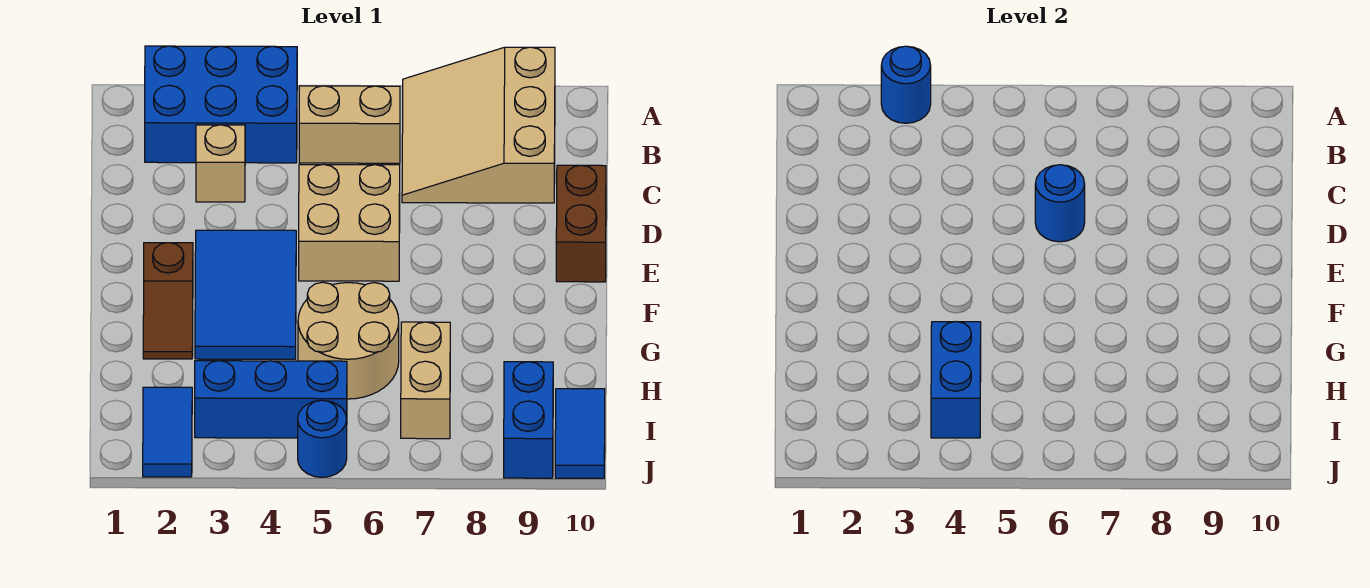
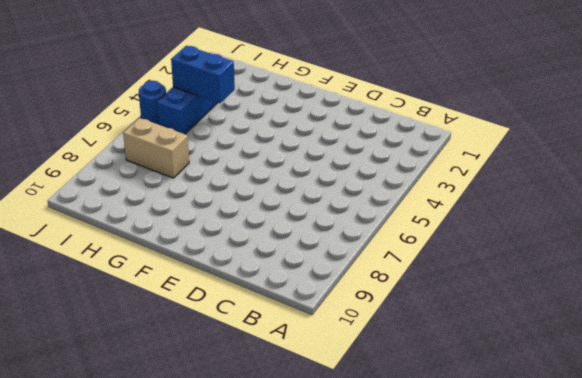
none -> blue brick A2:B4 level 1
none -> tan slope A7:C9 level 1 top 9
none -> tan brick B5:B6 level 1

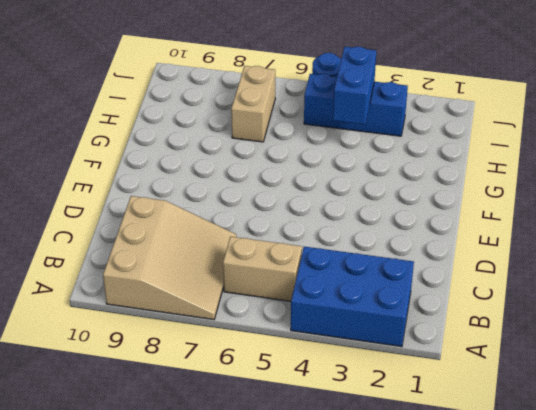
none -> tan brick C3 level 1
none -> tan brick D5:E6 level 1
none -> brown brick D10:E10 level 1

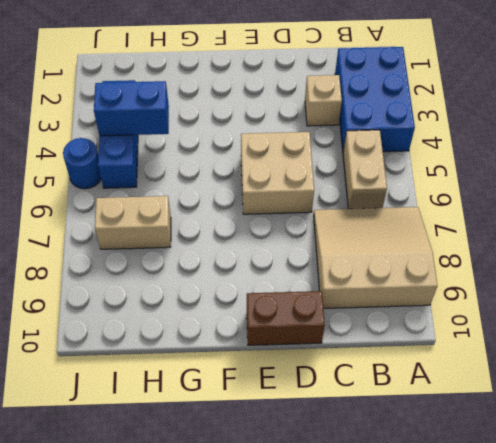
none -> blue tile E3:G4 level 1
none -> brown slope F2:G2 level 1 top F
none -> tan round brick G5:H6 level 1

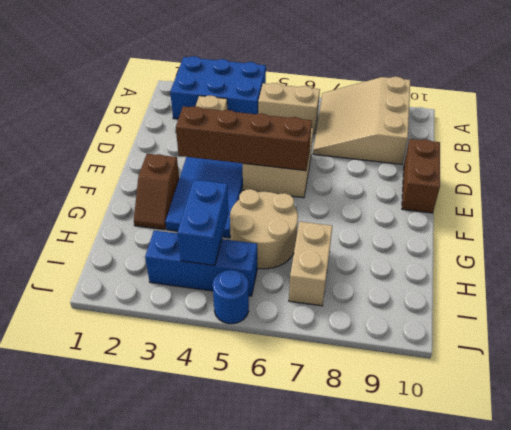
brown brick E3:E6 level 2 -> none
none -> blue tile I2:J2 level 1
none -> blue brick I9:J9 level 1
none -> blue tile I10:J10 level 1

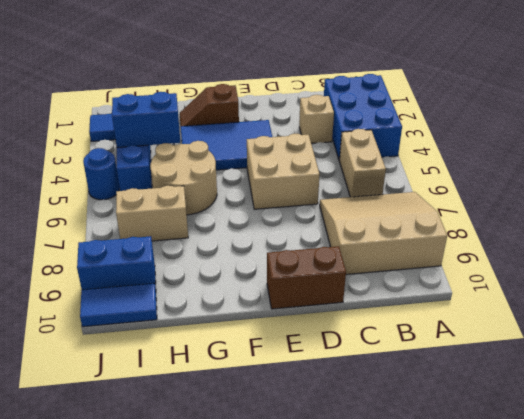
none -> blue round brick A3 level 2
none -> blue round brick D6 level 2

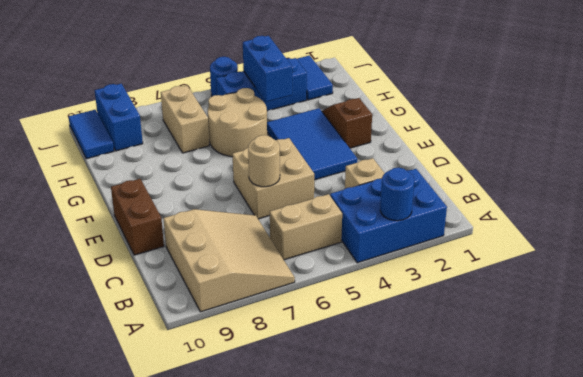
tan round brick D6 level 2 -> blue round brick D6 level 2

